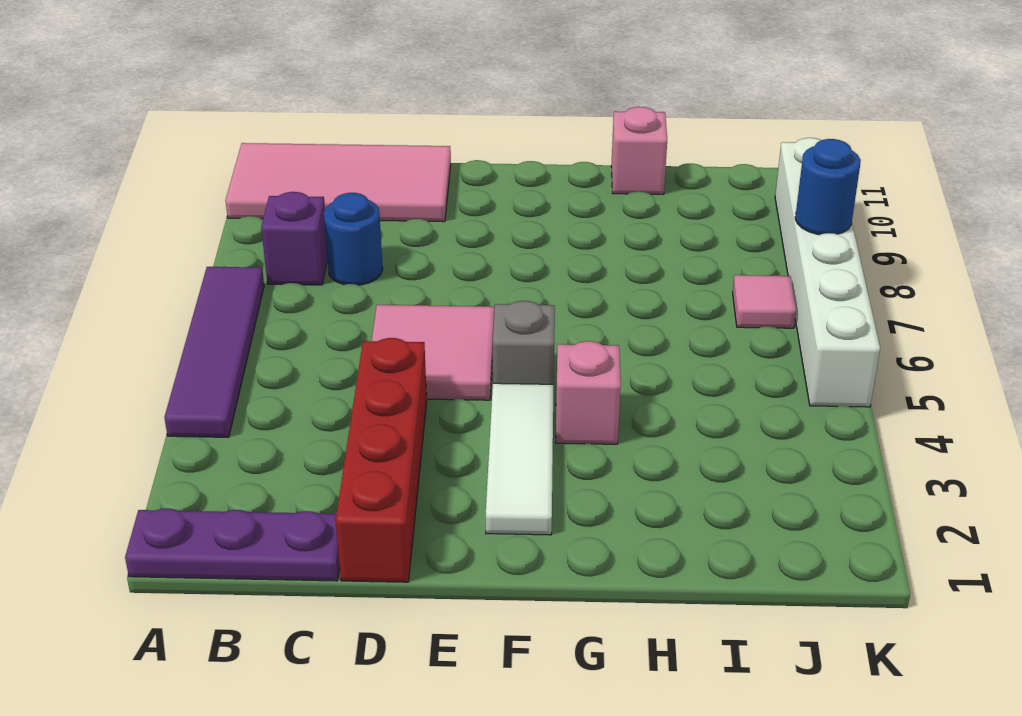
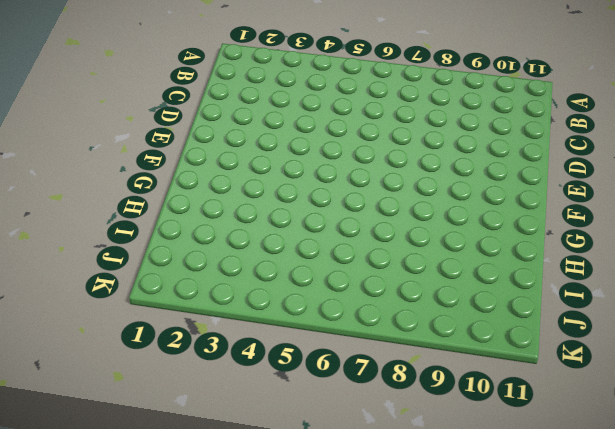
none -> purple plate A1:C1 level 1
none -> purple tile A4:A7 level 1
none -> pink tile A10:D11 level 1

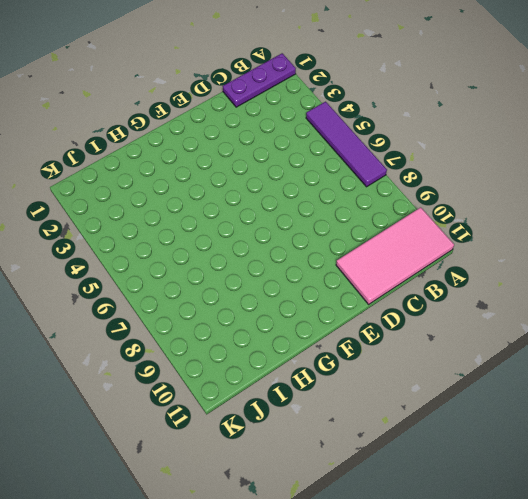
none -> purple brick B8 level 1
none -> blue round brick C8 level 1
none -> red brick D1:D4 level 1

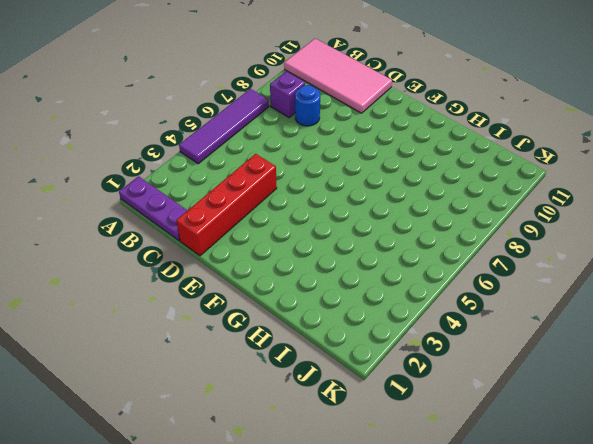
none -> pink tile D5:E6 level 1
none -> white tile F2:F4 level 1
none -> grey brick F5 level 1

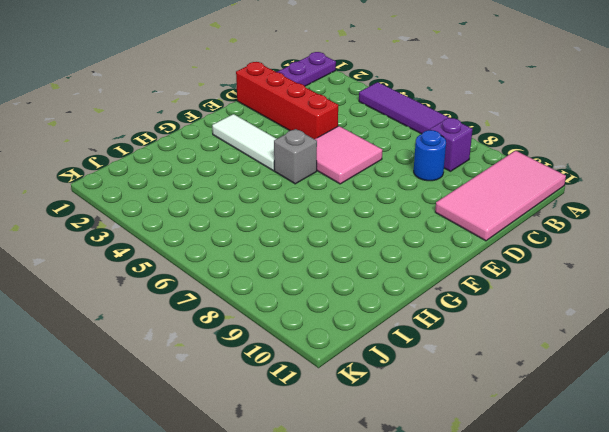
none -> pink brick G4 level 1
none -> pink brick H11 level 1
none -> pink tile J7 level 1

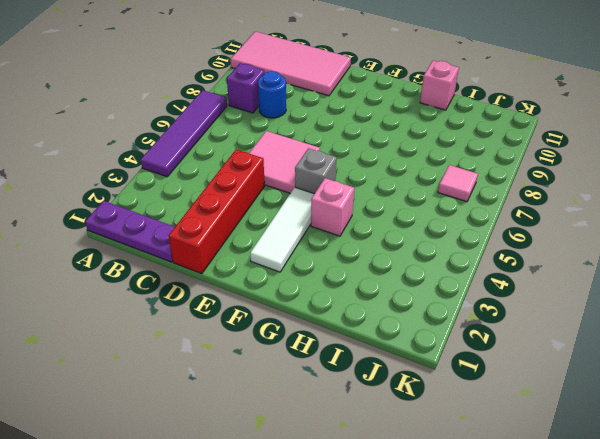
none -> white brick K5:K10 level 1
none -> blue round brick K8 level 2

